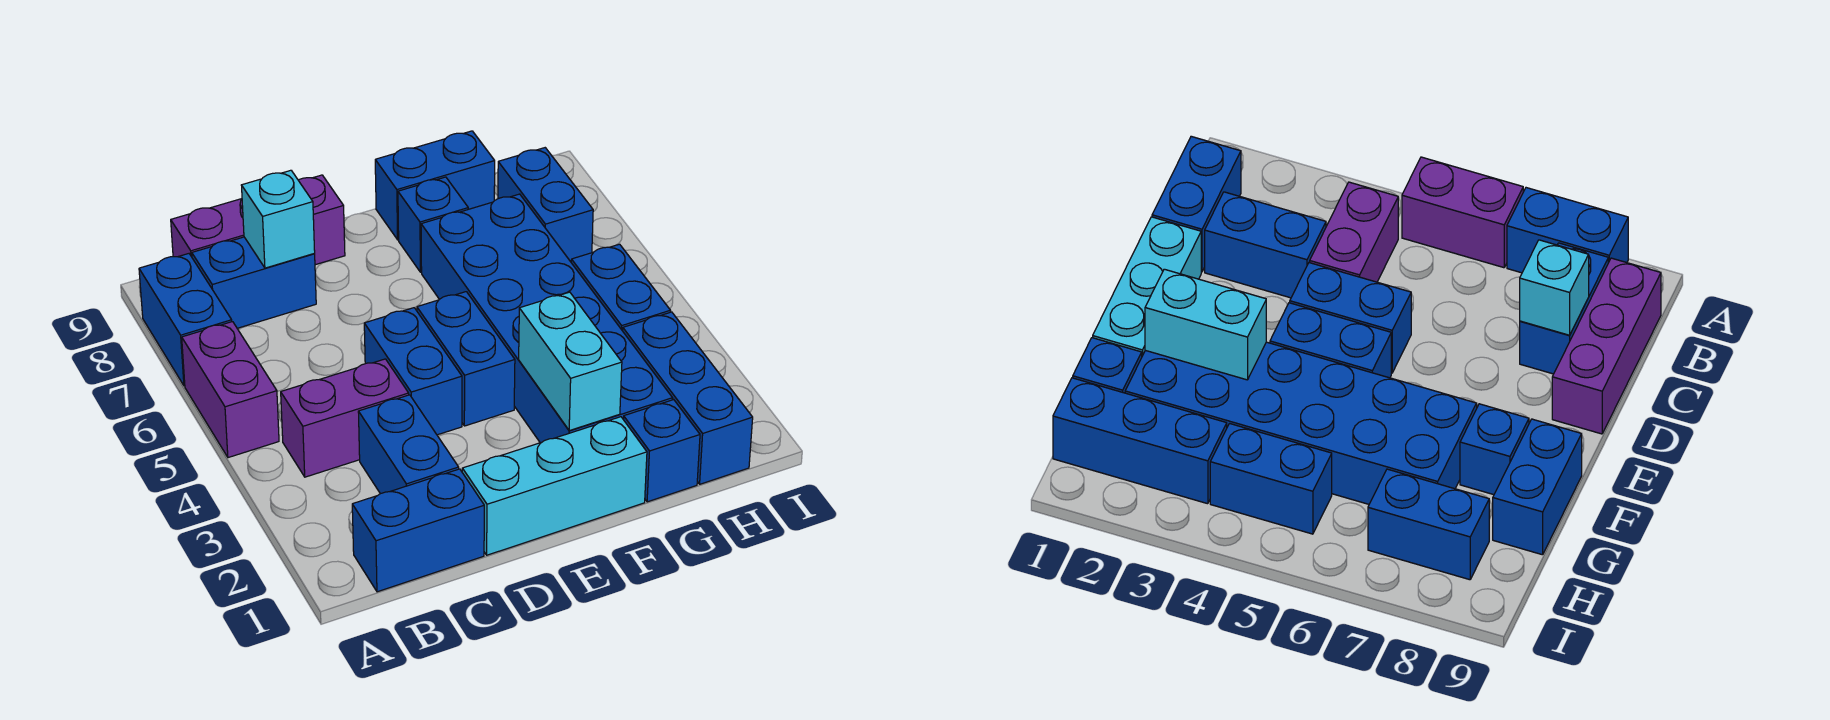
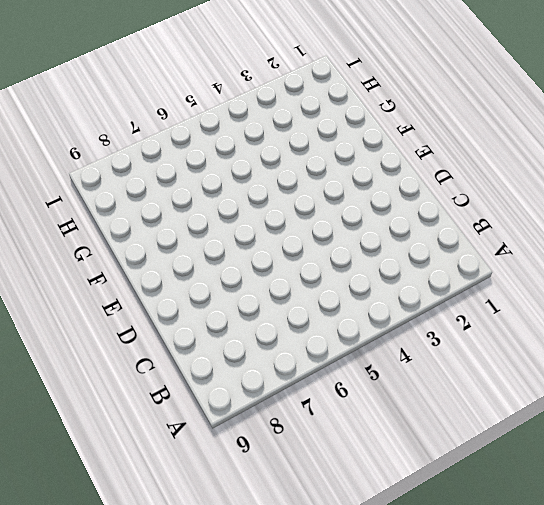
none -> purple brick A5:A6 level 1
none -> blue brick A7:A8 level 1
none -> blue brick B1:C1 level 1

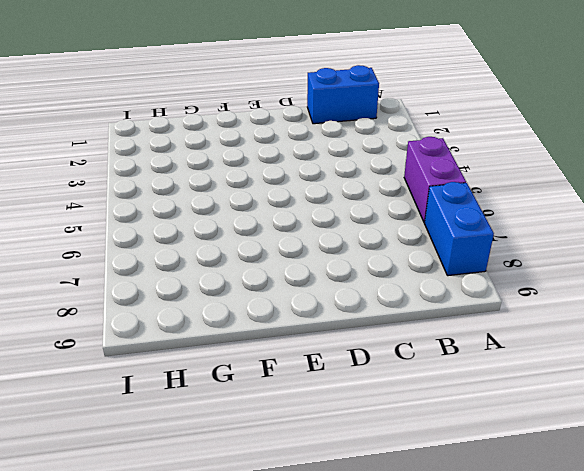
none -> purple brick B4:C4 level 1
none -> blue brick B8:C8 level 1
none -> purple brick B9:D9 level 1

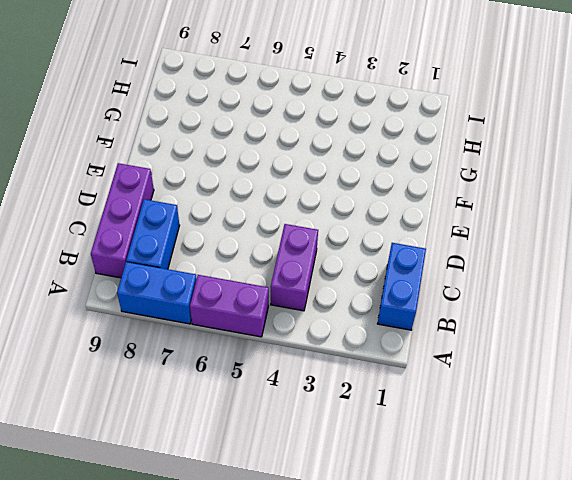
none -> blue brick C2:C3 level 1
none -> cyan brick D1:F1 level 1
none -> blue brick D4:D5 level 1

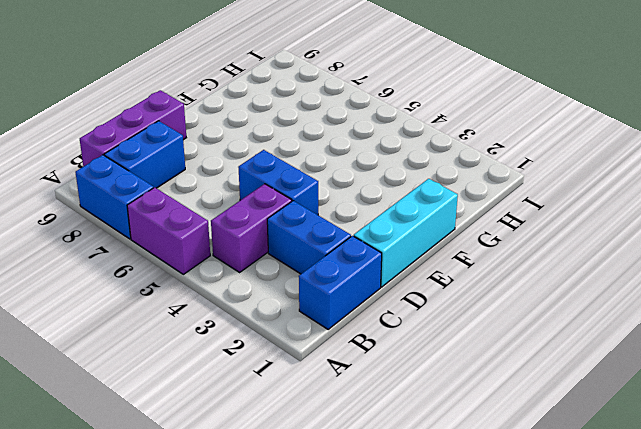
none -> blue brick E4:E5 level 1
none -> blue brick F2:G7 level 1
none -> blue brick F8 level 1

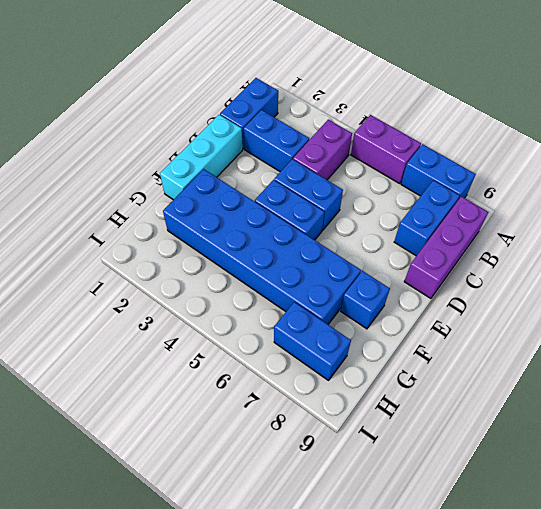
none -> blue brick F9:G9 level 1
none -> blue brick G1 level 1
none -> blue brick H1:H3 level 1

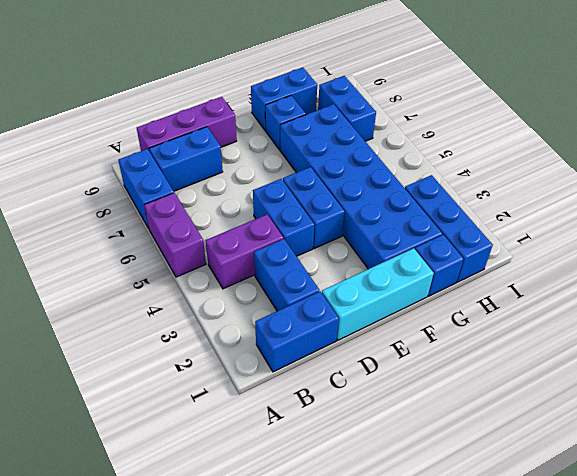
none -> blue brick H4:H5 level 1
none -> cyan brick C8 level 2
none -> cyan brick F2:F3 level 2

